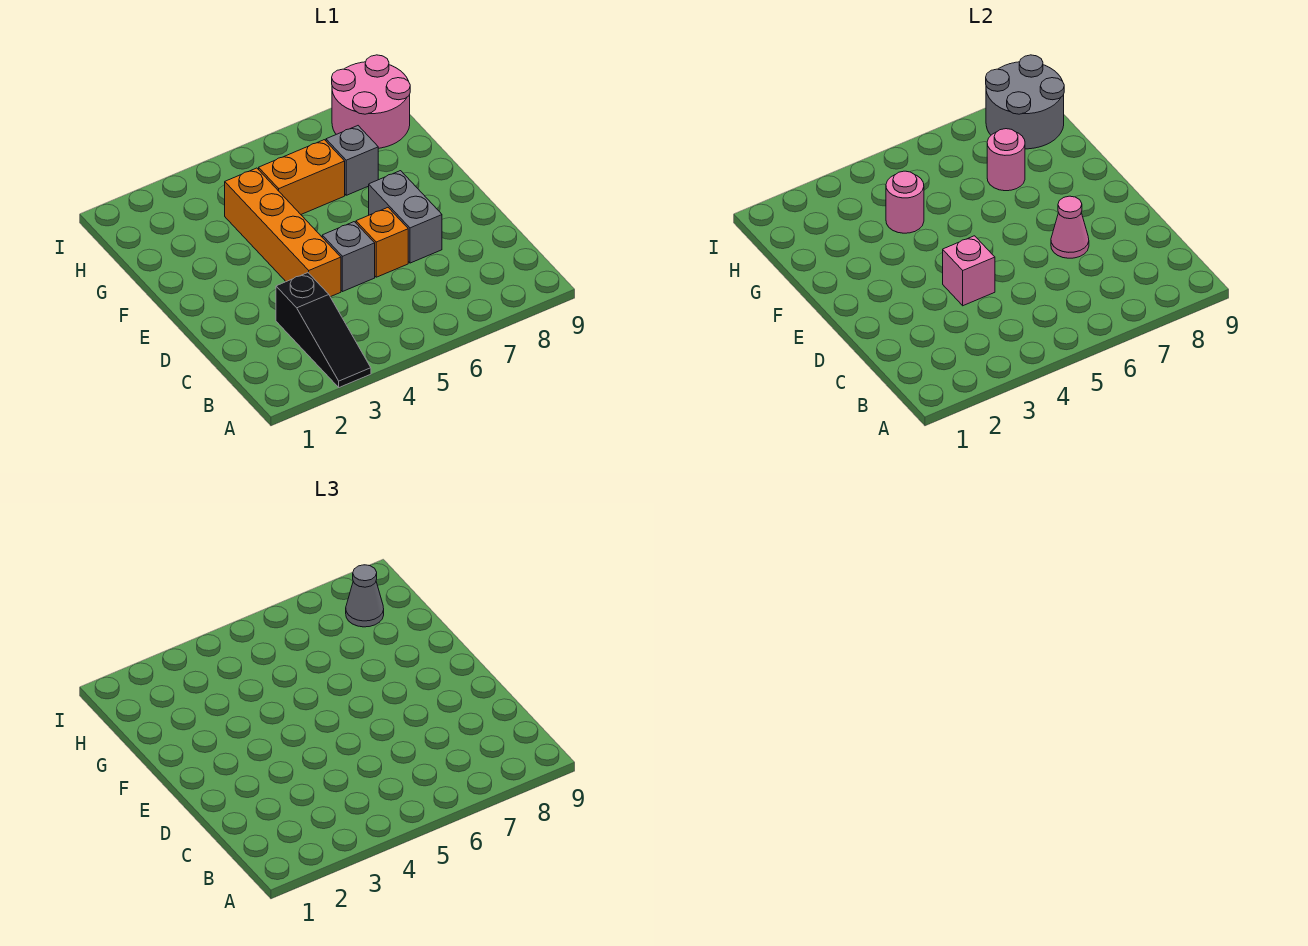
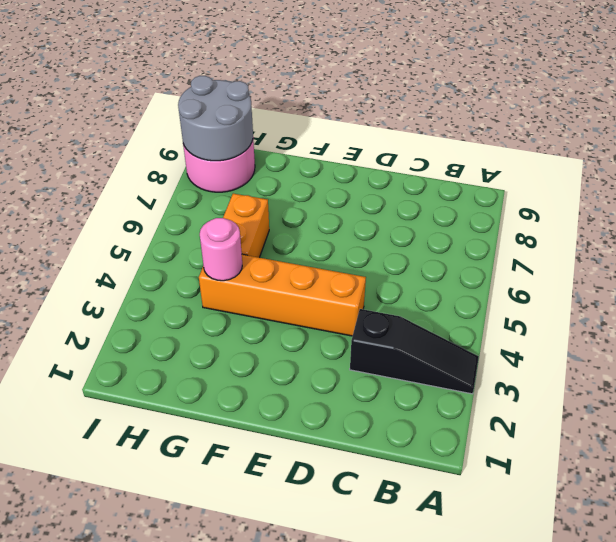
none -> grey brick D5 level 1
none -> orange brick D6 level 1
none -> grey brick D7:E7 level 1

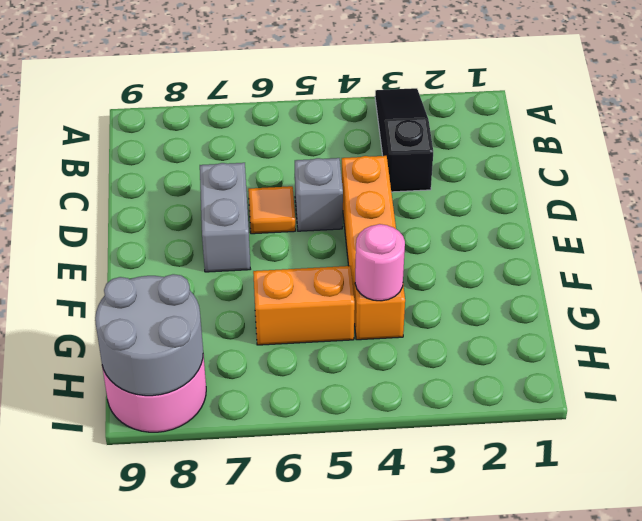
orange tile D6 level 1 -> orange brick D6 level 1
none -> grey brick G7 level 1
none -> pink brick D4 level 2
none -> pink cone D7 level 2

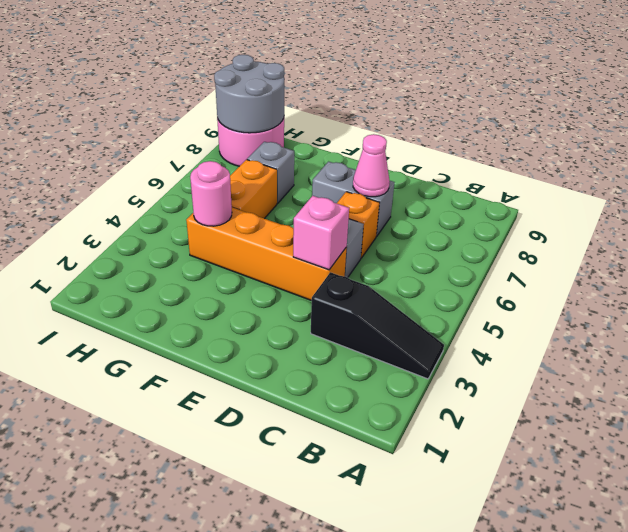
none -> pink round brick G7 level 2
none -> grey cone H8 level 3

